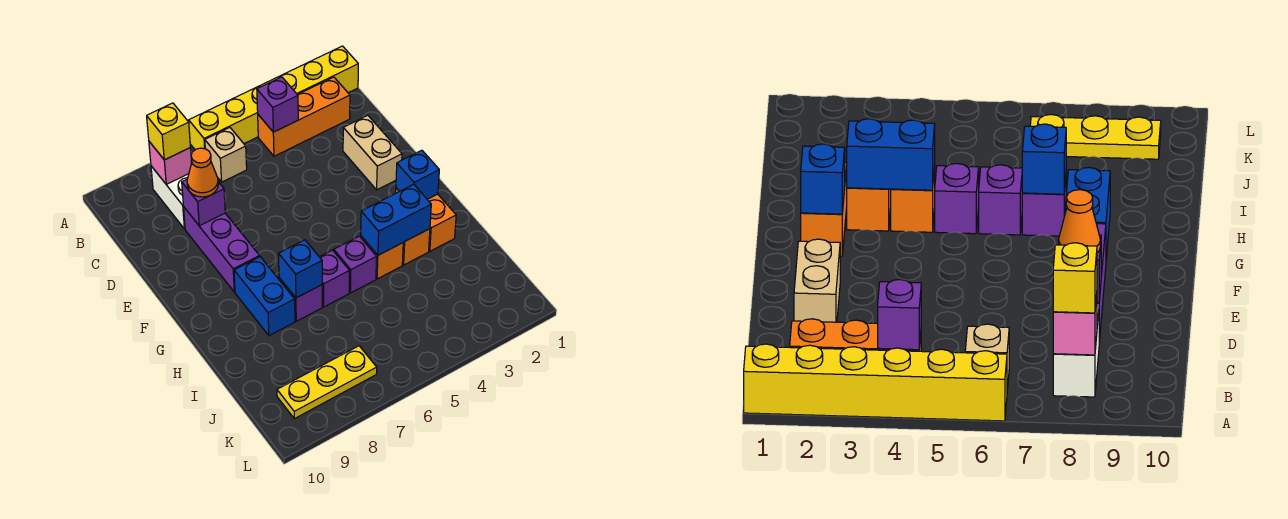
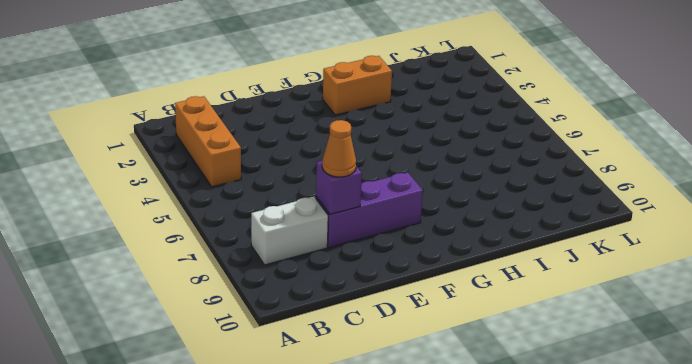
none -> yellow brick A1:A6 level 1
none -> tan brick B6 level 1
none -> tan brick D2:E2 level 1

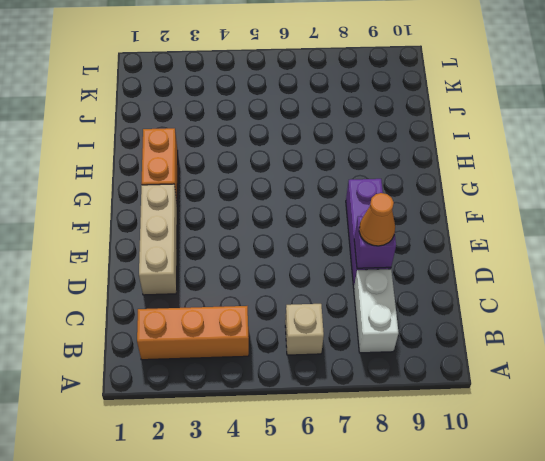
tan brick D2:F2 level 1 -> tan brick D2:E2 level 1
none -> yellow brick A1:A6 level 1
none -> blue brick G8:H8 level 1
none -> orange brick H3 level 1

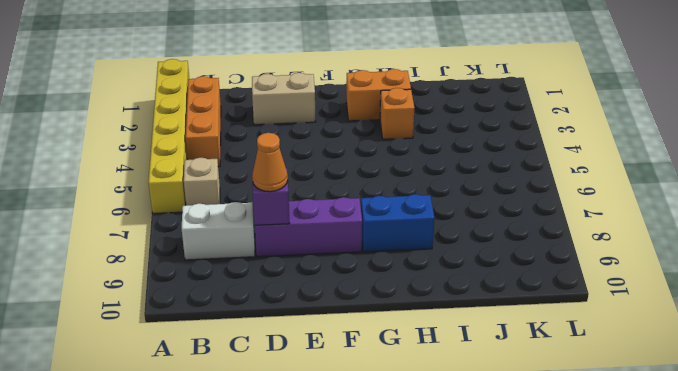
none -> orange brick H4 level 1
none -> purple brick H5 level 1
none -> purple brick H6 level 1

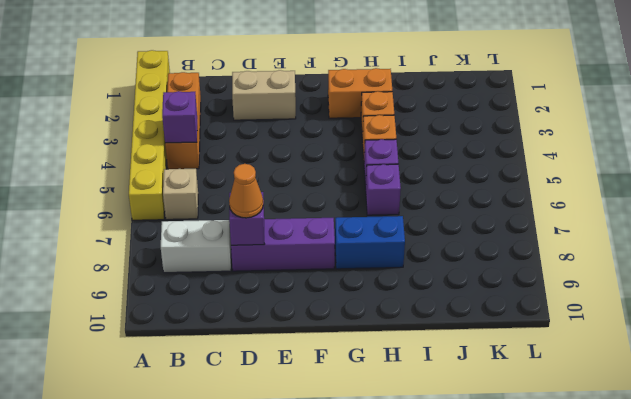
none -> purple brick H7 level 1
none -> yellow plate K7:K9 level 1
none -> pink brick B8 level 2

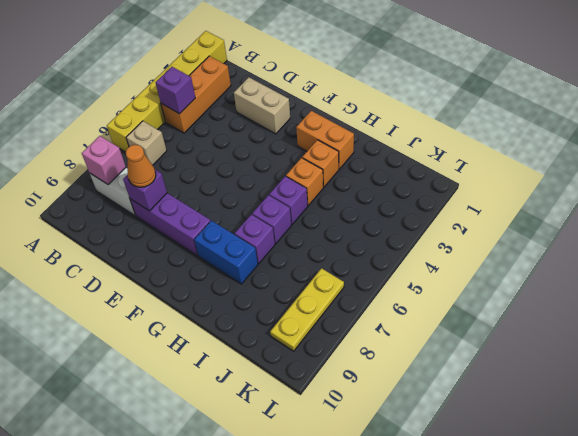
none -> blue brick G2 level 2
none -> blue brick H3:H4 level 2
none -> blue brick H7 level 2

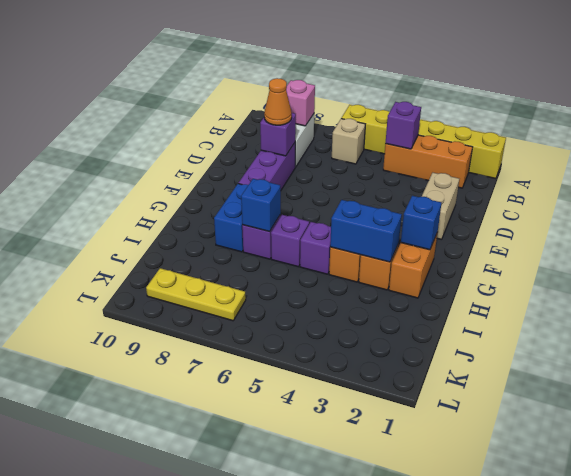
none -> yellow brick B8 level 3

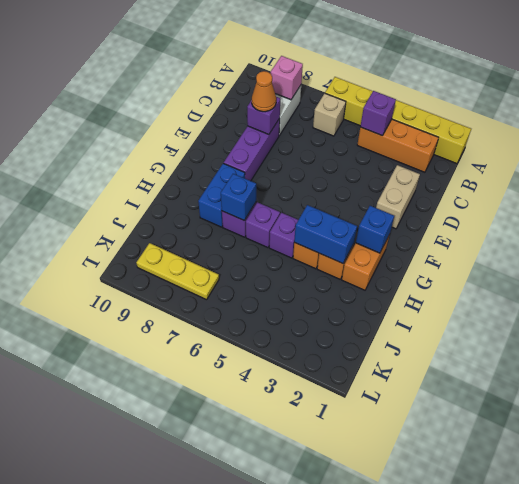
none -> yellow brick B8 level 3

